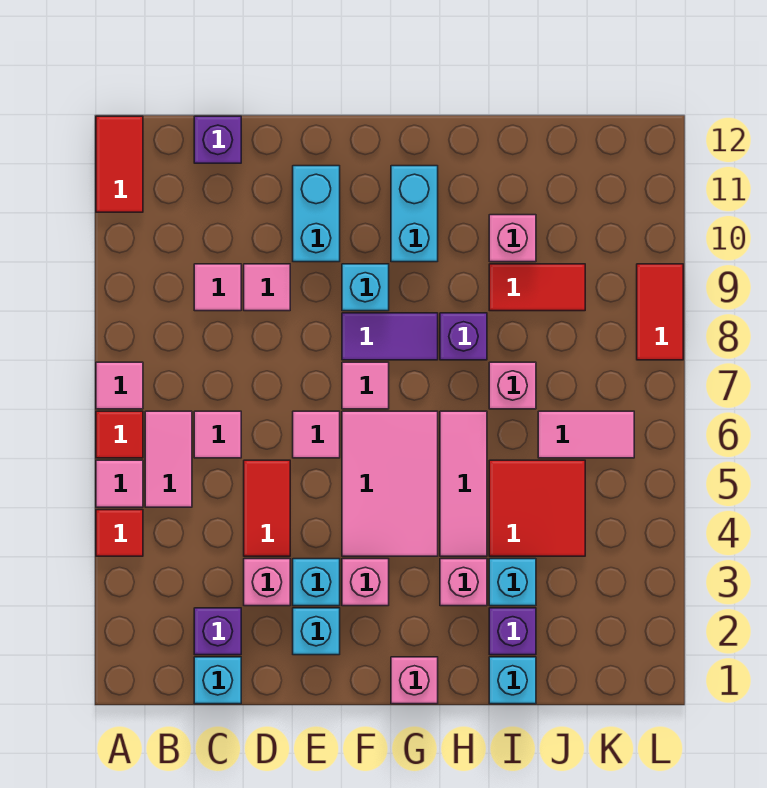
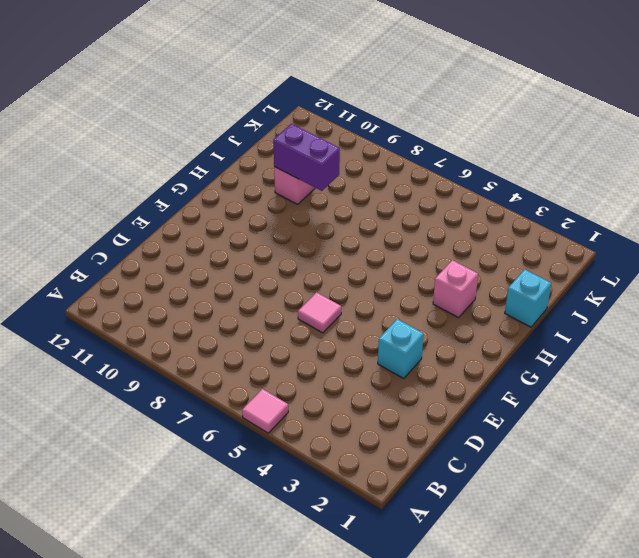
purple brick I9:I10 level 2 -> none
none -> red tile A4 level 1
none -> red tile A6 level 1
none -> pink tile A7 level 1
none -> red tile A11:A12 level 1

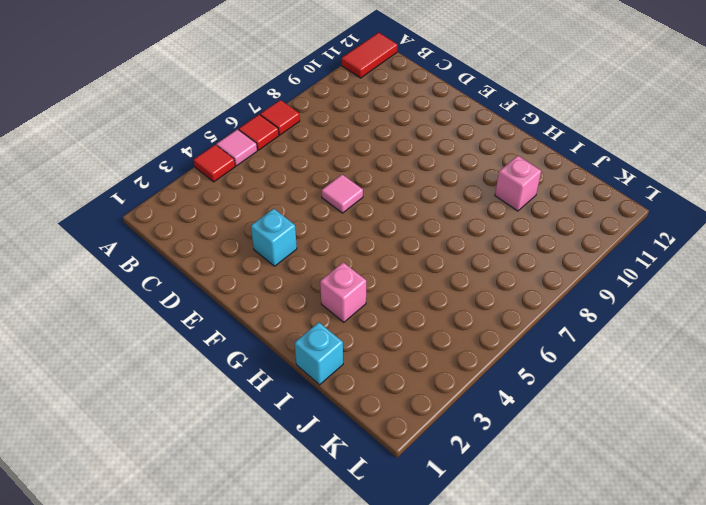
red tile A7 level 1 -> pink tile A7 level 1
none -> pink tile B5:B6 level 1
none -> cyan brick C1 level 1
none -> purple brick C2 level 1
none -> pink tile C6 level 1

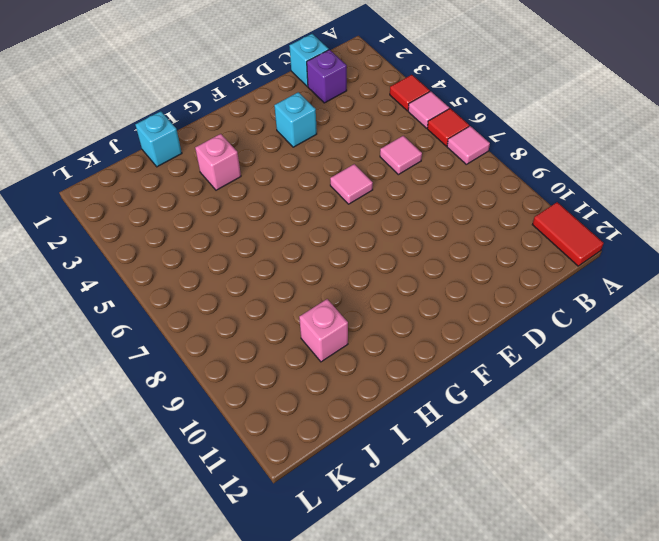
none -> pink tile B5:B6 level 1
none -> pink tile C9 level 1
none -> purple brick C12 level 1
none -> pink brick D3 level 1

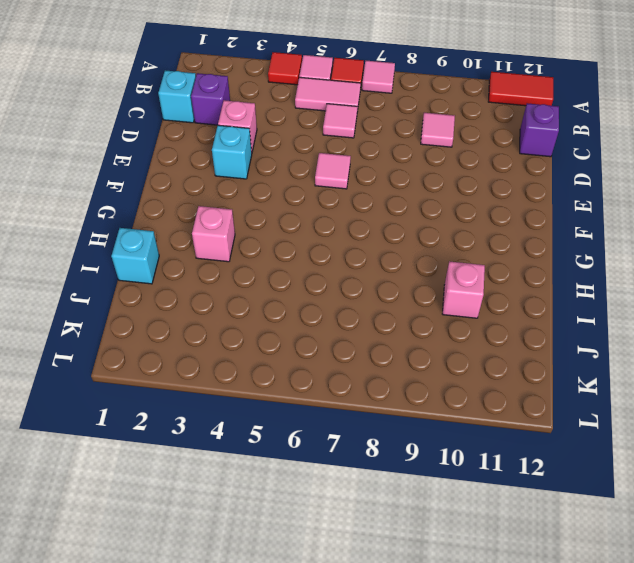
none -> red tile D4:D5 level 1
none -> pink tile D9 level 1
none -> cyan brick E2 level 1
none -> cyan brick E10:E11 level 1

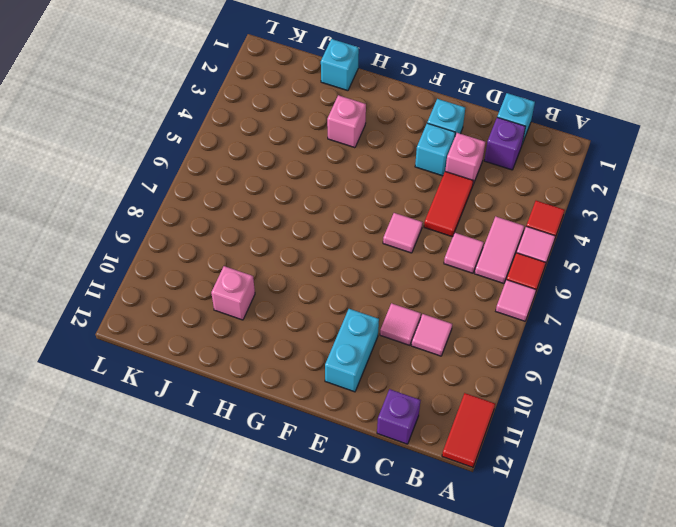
none -> pink brick F3 level 1
none -> pink tile F4:G6 level 1
none -> pink tile F7 level 1
none -> purple tile F8:G8 level 1

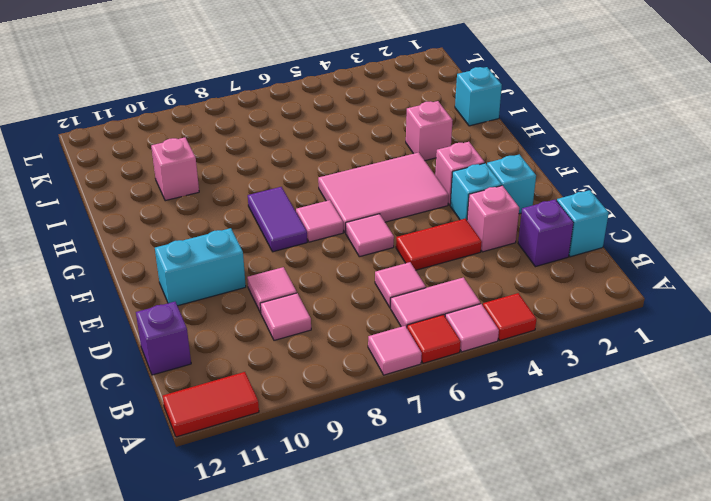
none -> cyan brick F9 level 1
none -> pink brick G1 level 1
none -> cyan brick G10:G11 level 1
none -> pink tile H4:H6 level 1

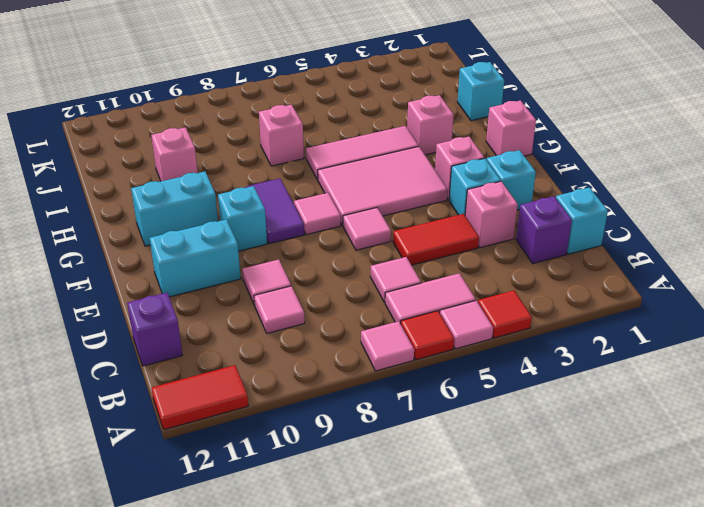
none -> purple brick H8 level 1
none -> purple brick I2 level 1
none -> cyan brick I3 level 1
none -> red tile I4:J5 level 1

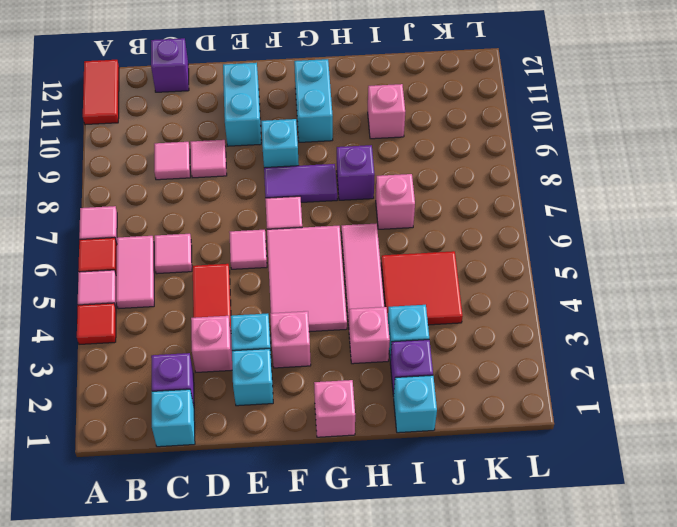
none -> red tile I9:J9 level 1
none -> pink tile J6:K6 level 1
none -> red tile L8:L9 level 1

